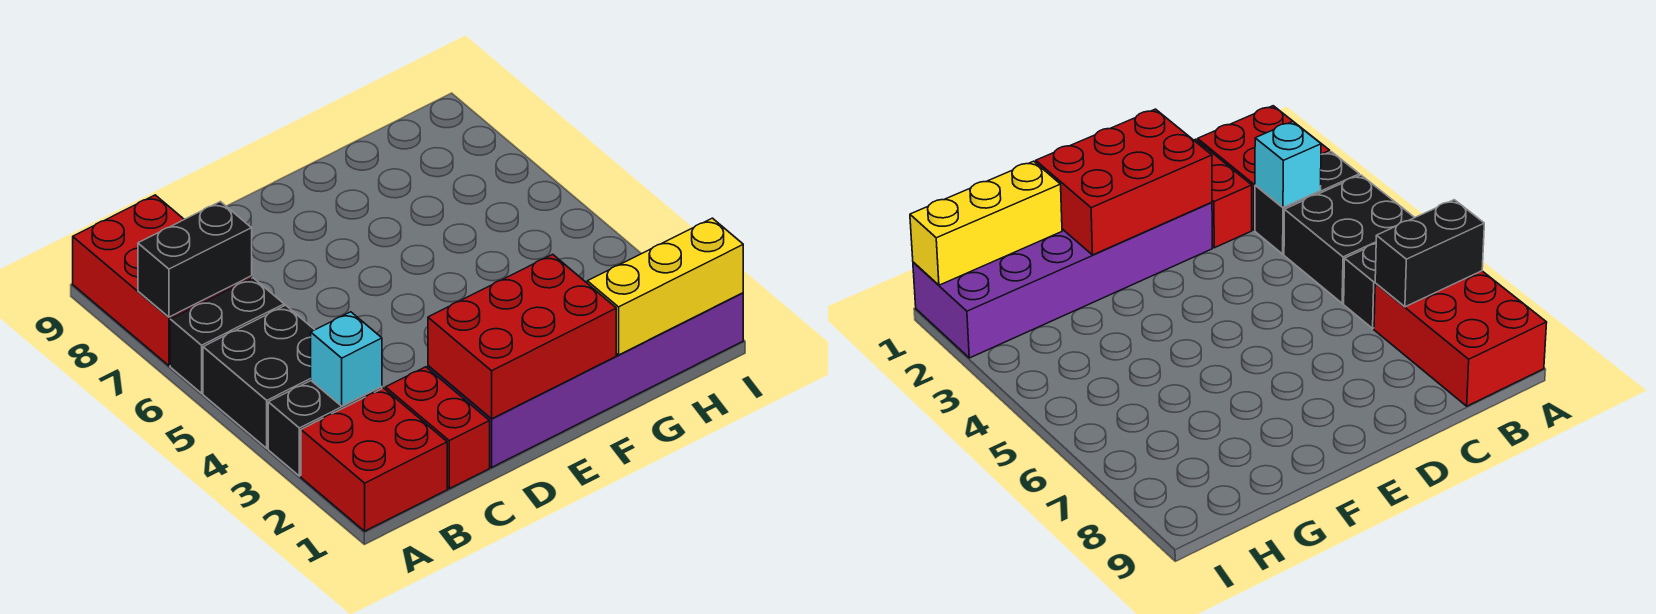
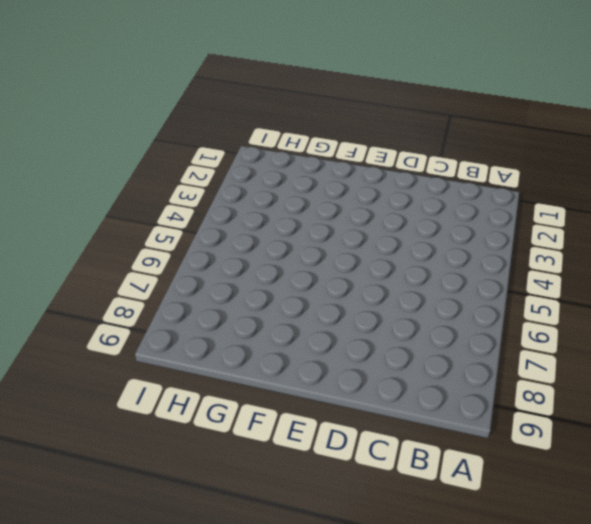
none -> red brick A1:B2 level 1
none -> black brick A3:B3 level 1

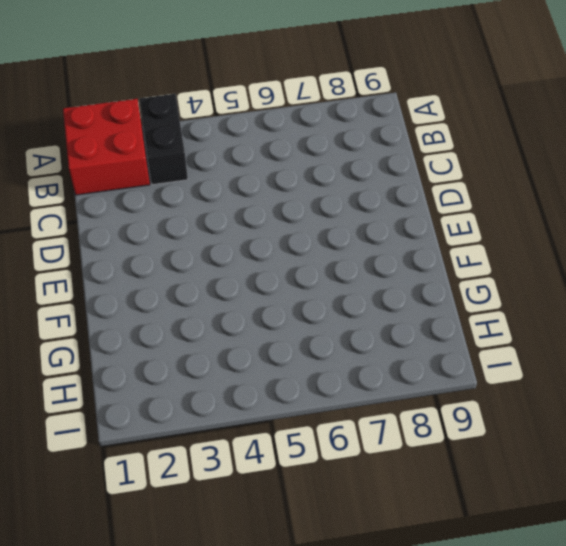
none -> black brick A4:B5 level 1
none -> black brick A6:B6 level 1

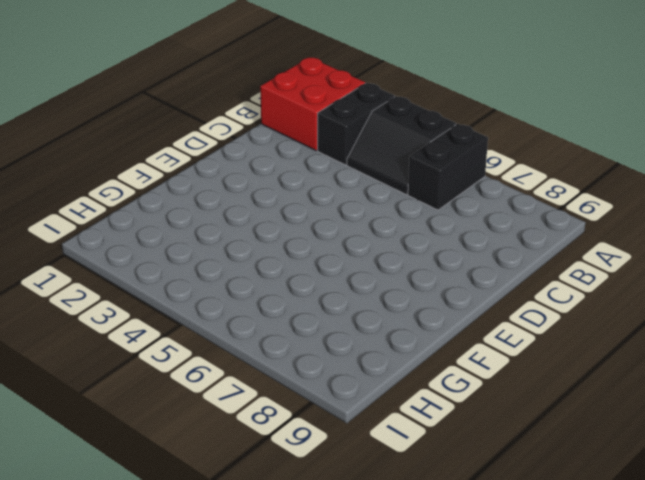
black slope A4:B5 level 1 top A -> black brick A4:B5 level 1
none -> red brick A7:B9 level 1
none -> red brick C1:C2 level 1

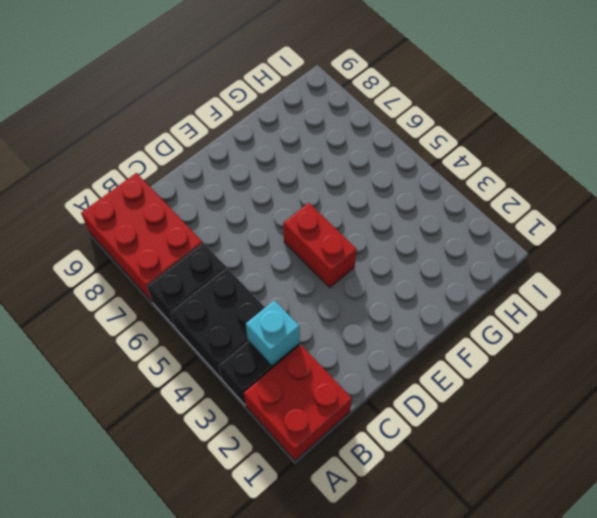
red brick E4:E5 level 1 -> red brick C1:C2 level 1
none -> purple brick D1:I2 level 1
none -> black brick A7:B7 level 2

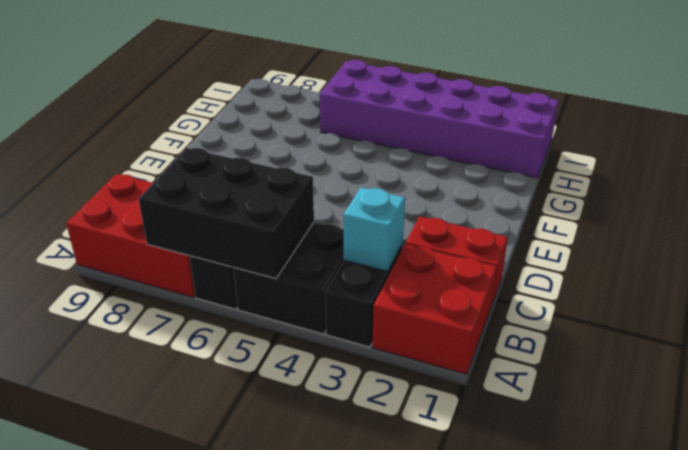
black brick A5:B7 level 2 -> black brick A7:B7 level 2
purple brick H1:I6 level 1 -> purple brick D1:I2 level 1
none -> red brick D1:F2 level 2
none -> yellow brick G1:I1 level 2

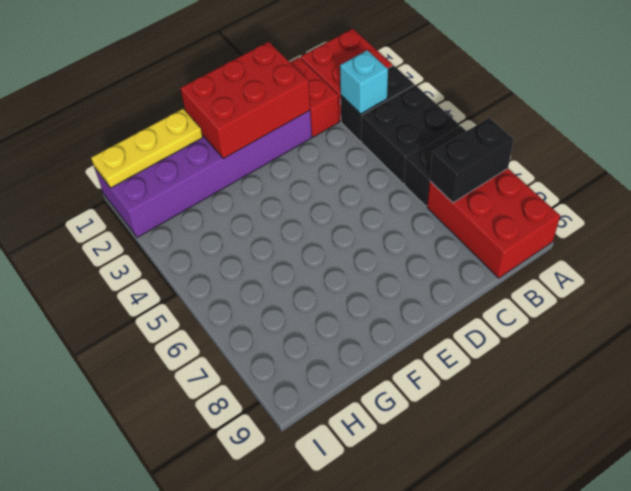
yellow plate G1:I1 level 2 -> yellow brick G1:I1 level 2

